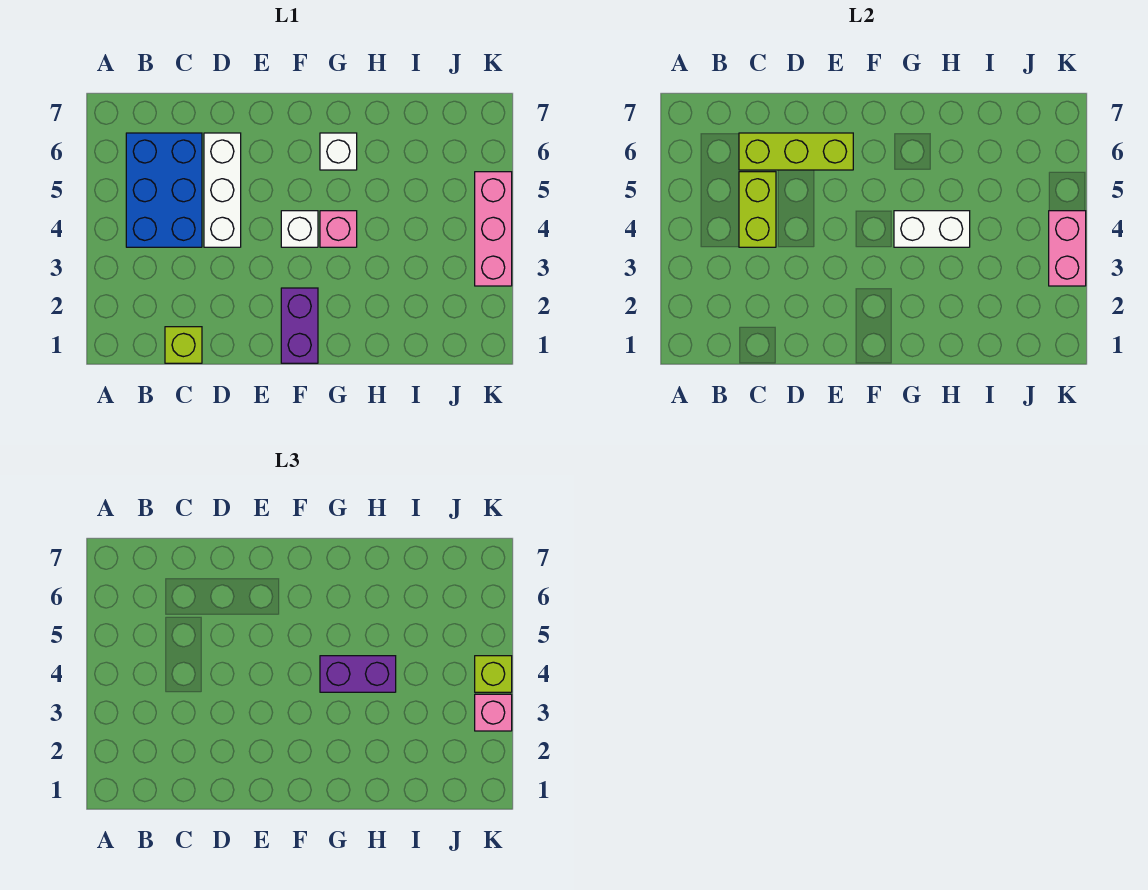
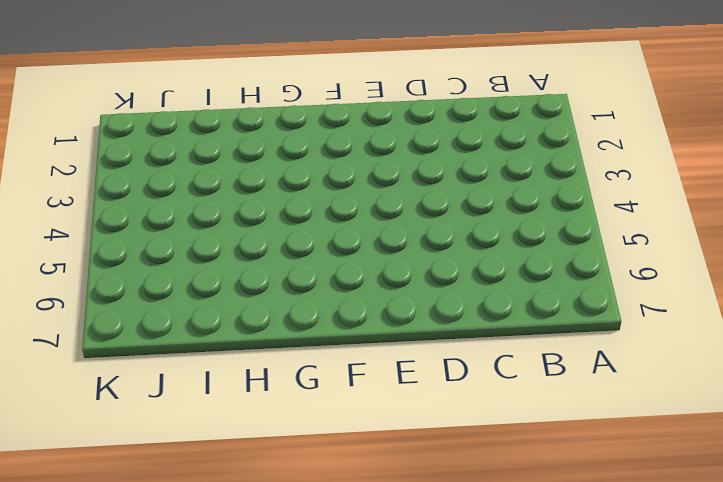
none -> blue brick B4:C6 level 1
none -> lime brick C1 level 1
none -> white brick D4:D6 level 1

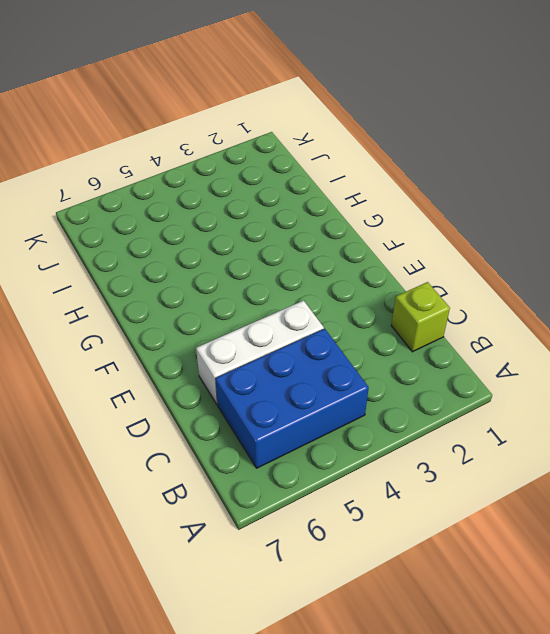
none -> purple brick F1:F2 level 1
none -> white brick F4 level 1
none -> pink brick G4 level 1

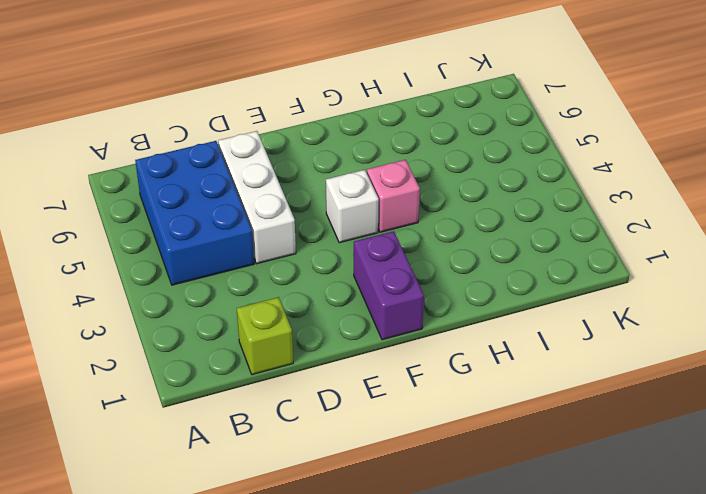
none -> white brick G6 level 1
none -> pink brick K3:K5 level 1
none -> lime brick C4:C5 level 2

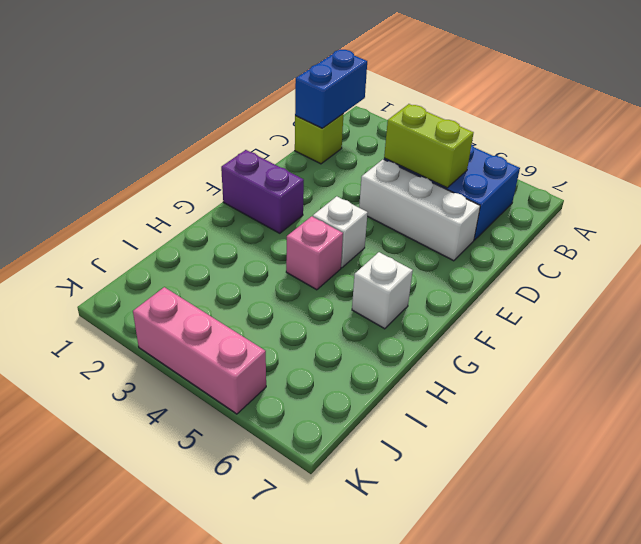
blue brick B1:C1 level 2 -> none
none -> lime brick C6:E6 level 2
none -> white brick G4:H4 level 2
none -> pink brick K3:K4 level 2

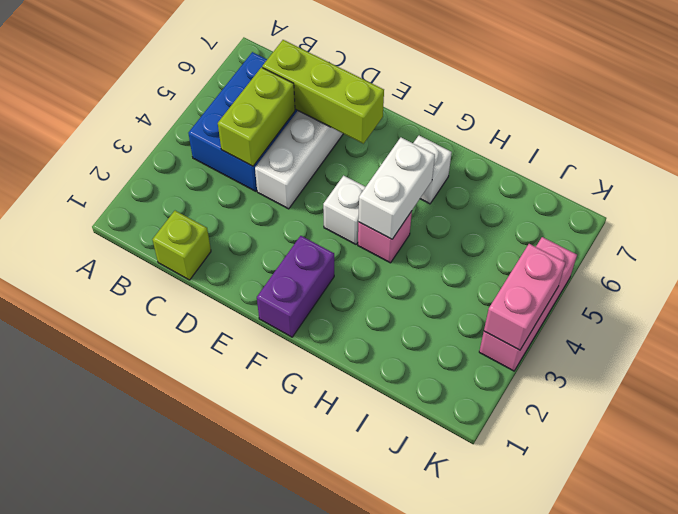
white brick G4:G5 level 2 -> white brick G4:H4 level 2
none -> purple brick G4:H4 level 3
none -> pink brick K3 level 3
none -> lime brick K4 level 3

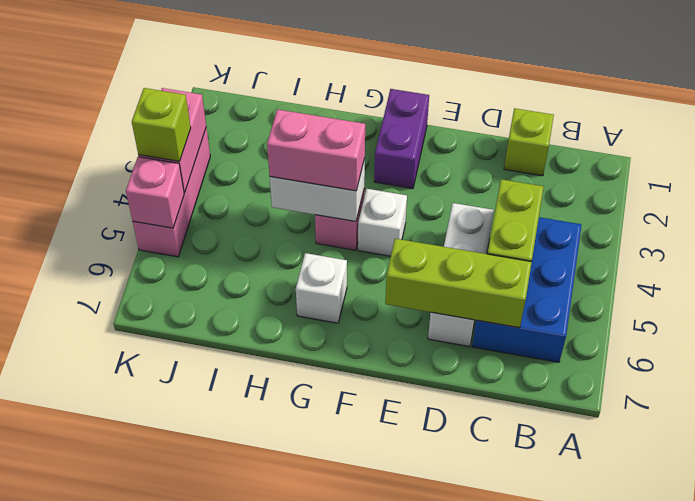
pink brick G4:H4 level 3 -> purple brick G4:H4 level 3
pink brick K5 level 2 -> pink brick K3 level 3

